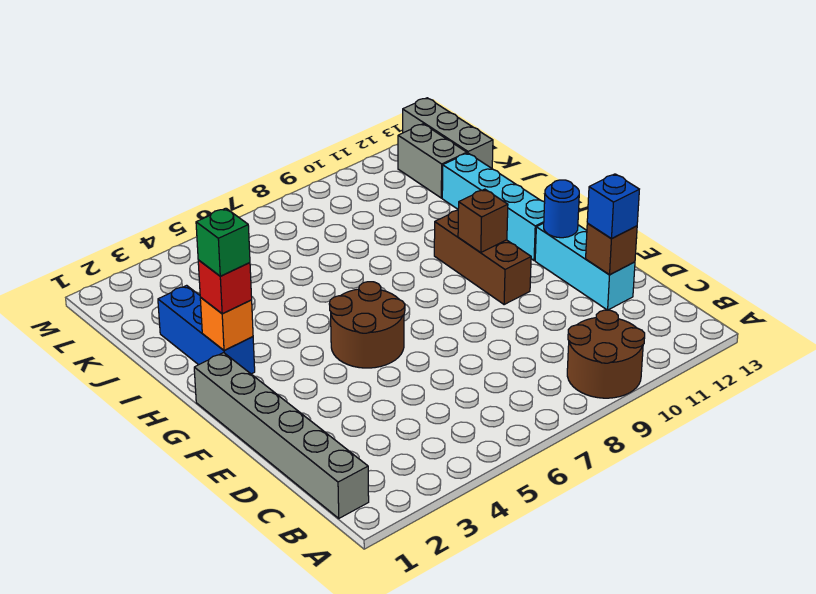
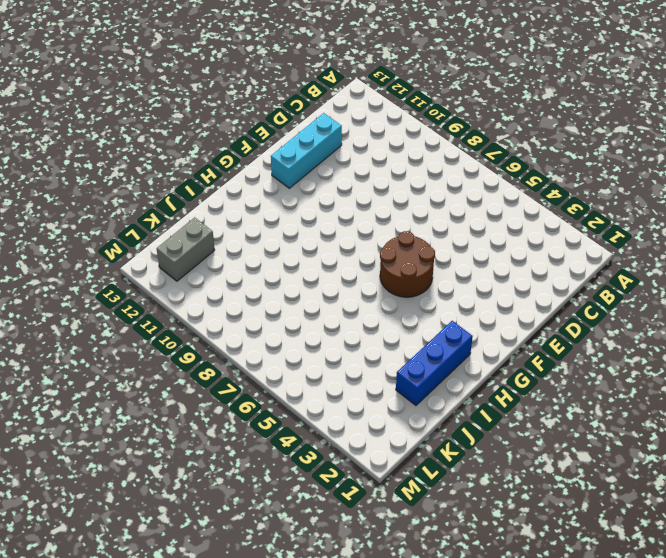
none -> brown round brick A9:B10 level 1
none -> grey brick B1:G1 level 1
none -> brown brick F10:H10 level 1

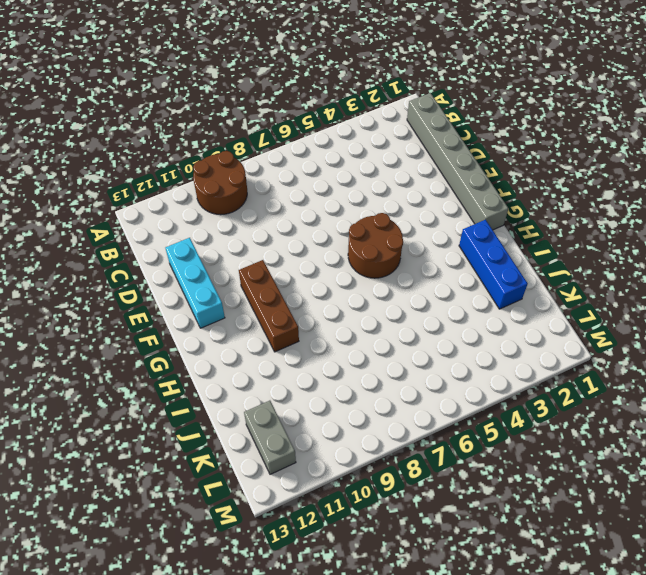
none -> cyan brick G12:J12 level 1
none -> grey brick K13:M13 level 1
none -> brown brick D12 level 2

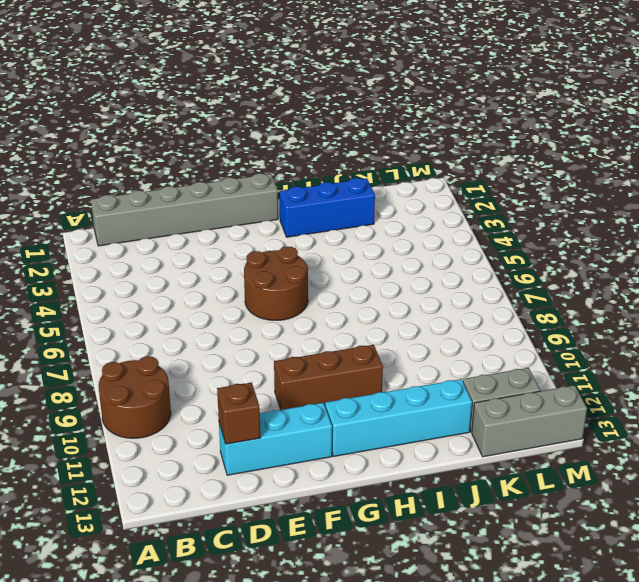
none -> blue round brick F12 level 2
none -> brown brick G10 level 2
none -> orange brick H2 level 2

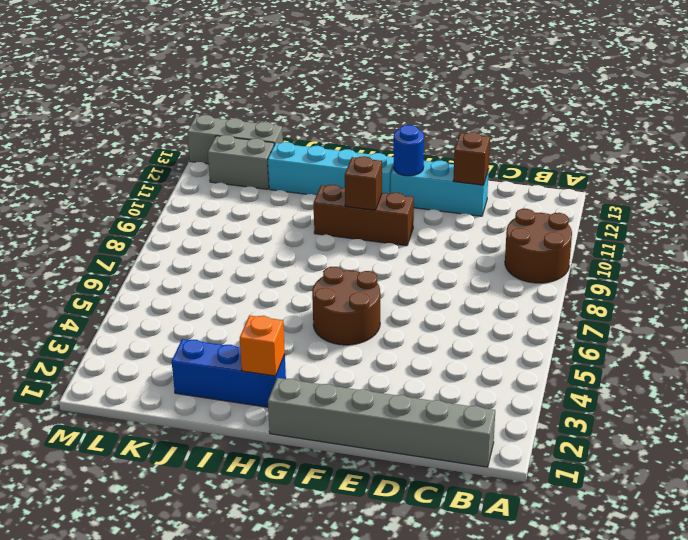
none -> blue brick D12 level 3
none -> red brick H2 level 3
none -> green brick H2 level 4

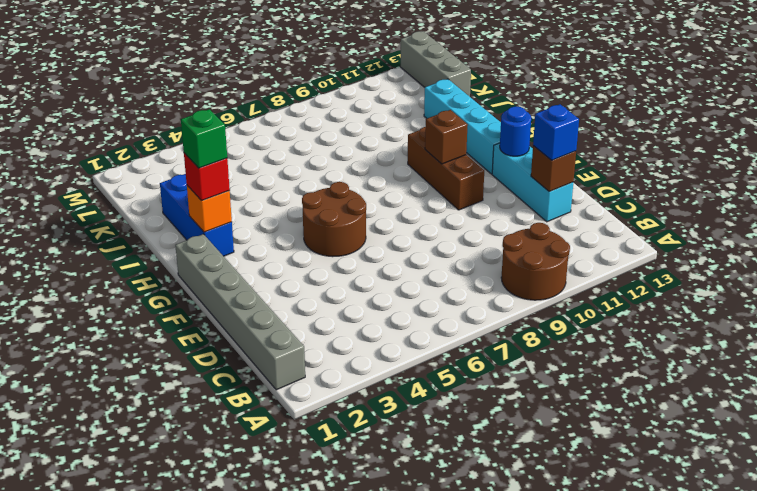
none -> grey brick K12:L12 level 1

